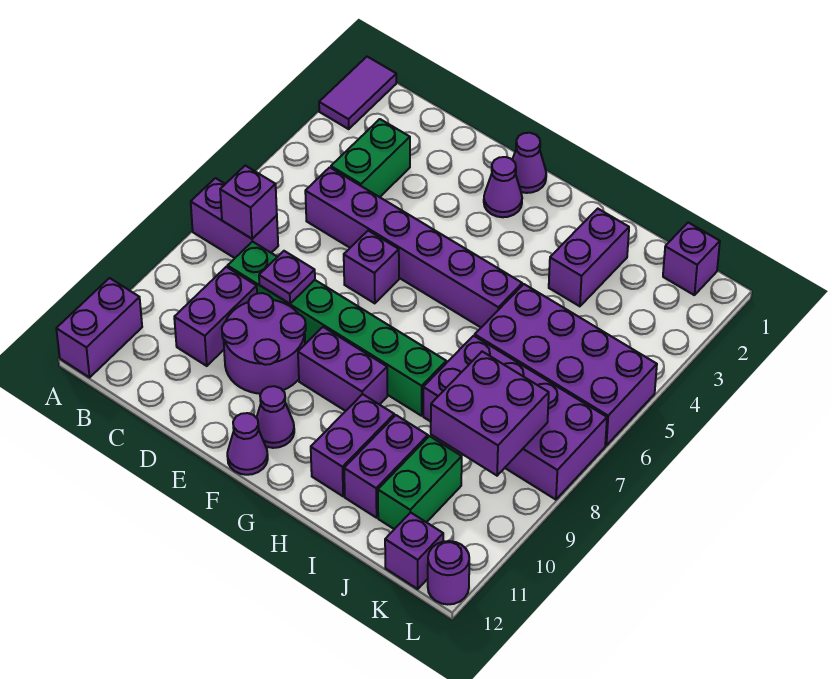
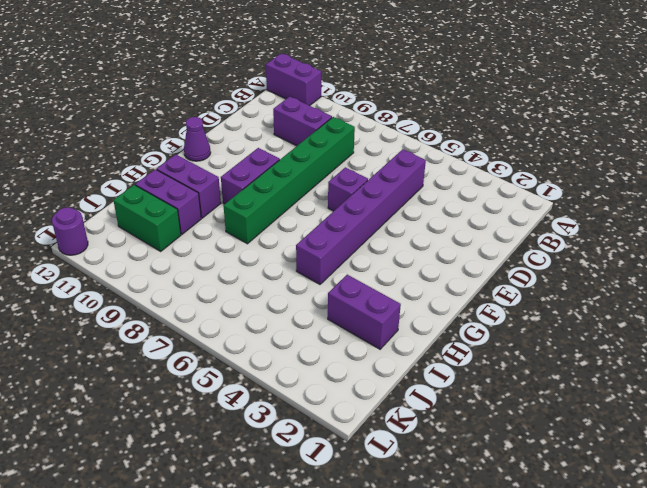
none -> purple tile A1:A2 level 1
none -> purple brick A7:B7 level 1
none -> green brick C3:C4 level 1

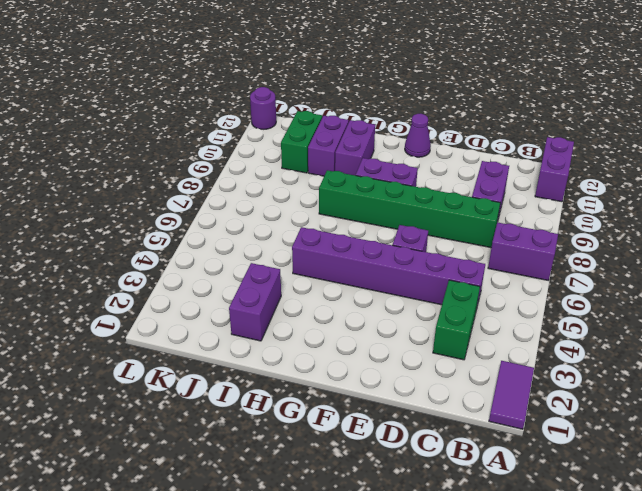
none -> purple round brick D9:E10 level 1
none -> purple cone F1 level 1
none -> purple cone F2 level 1

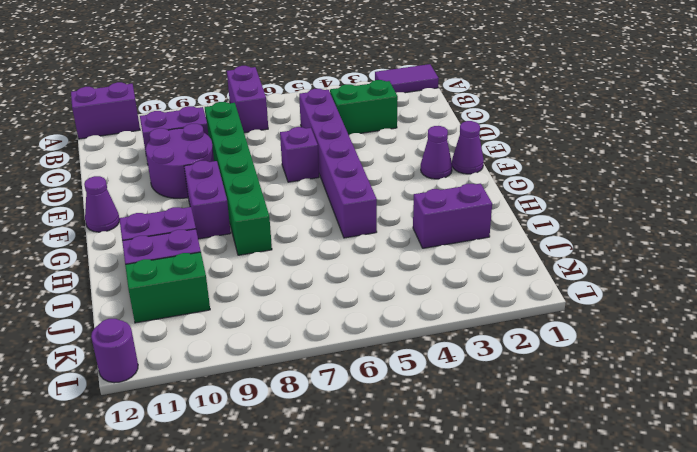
none -> purple cone F11 level 1
none -> purple brick I5:L6 level 1
none -> purple brick I7:L8 level 1

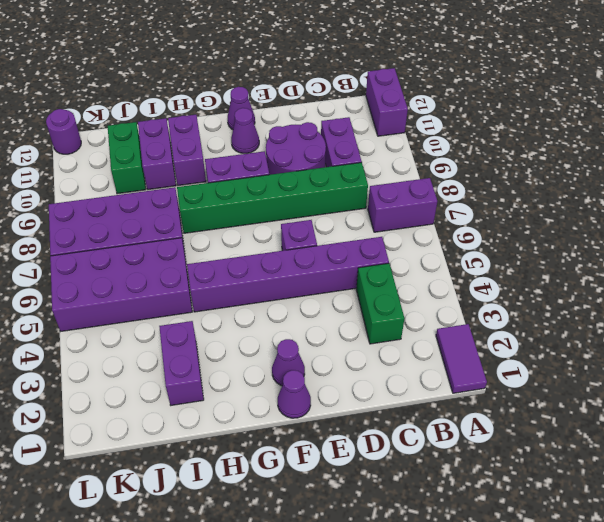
none -> purple brick K1 level 1
none -> purple brick K12 level 1
none -> purple brick B7 level 2

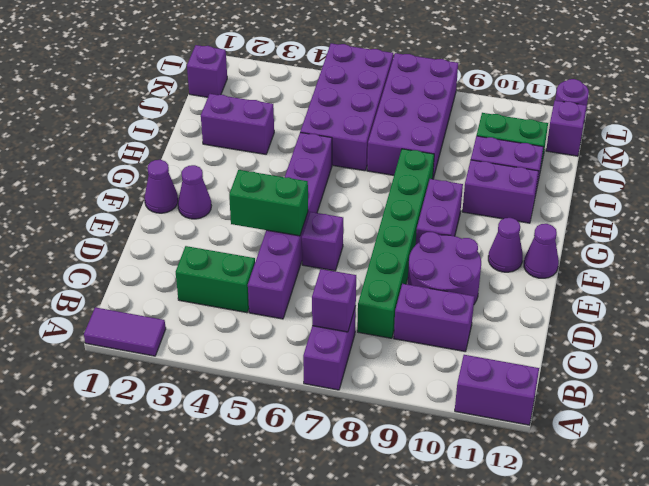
green brick E4:E5 level 2 -> none
none -> purple plate D8 level 2
none -> purple brick J8:K9 level 2

